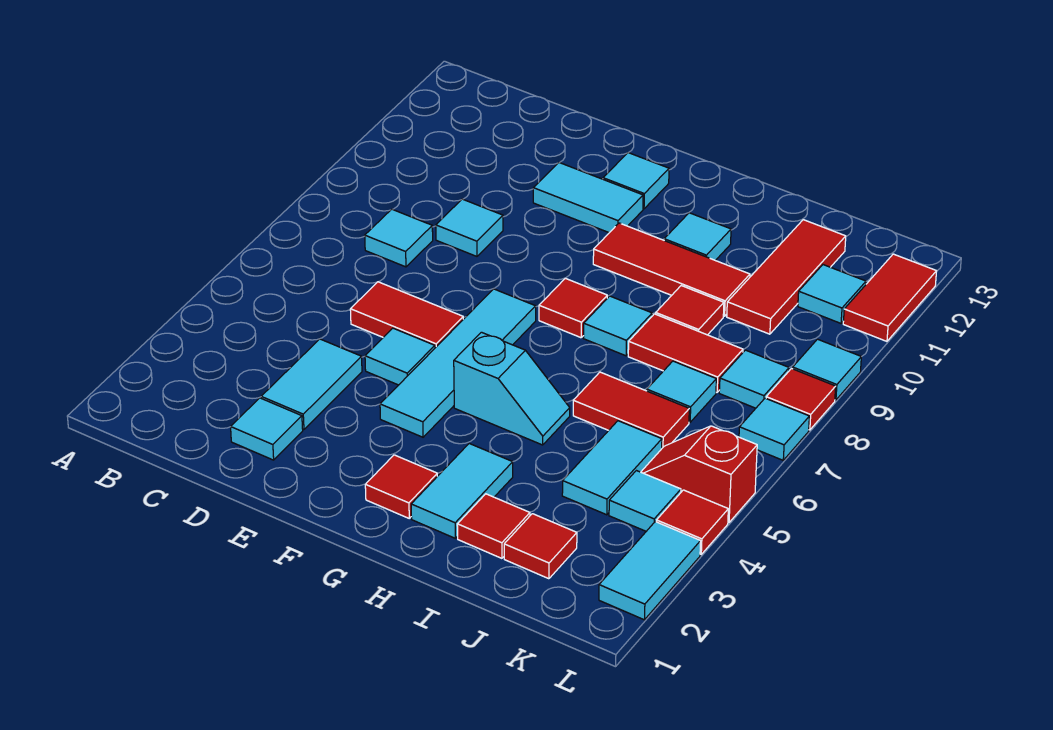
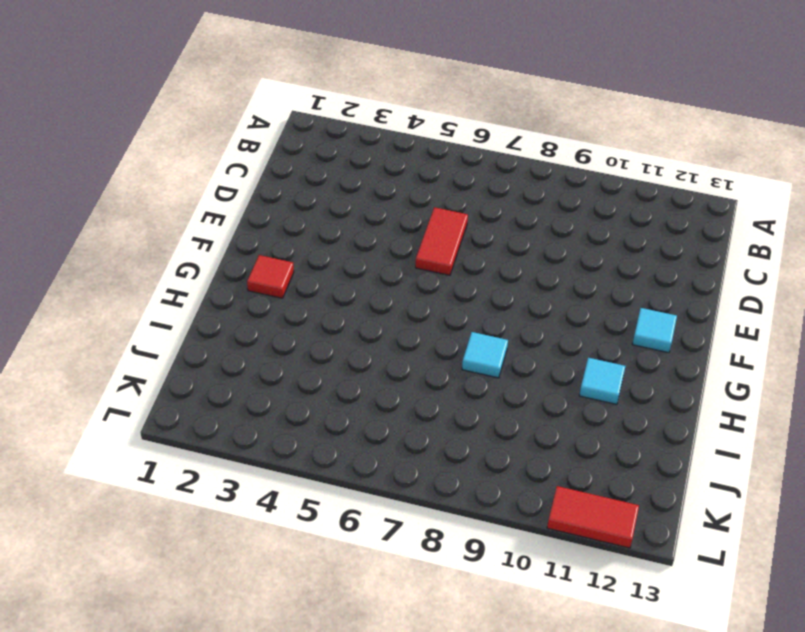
none -> cyan tile C8 level 1
none -> cyan tile D2 level 1
none -> cyan tile D3:D4 level 1
none -> cyan tile D9 level 1

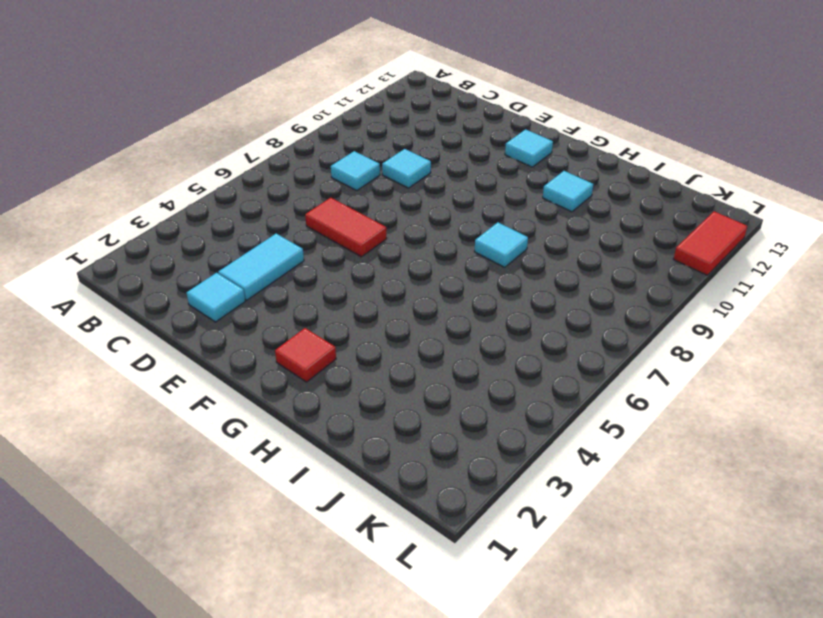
none -> cyan tile E5 level 1
none -> cyan tile E11:F11 level 1
none -> cyan tile F4:F7 level 1
none -> cyan slope G5:H5 level 1 top G

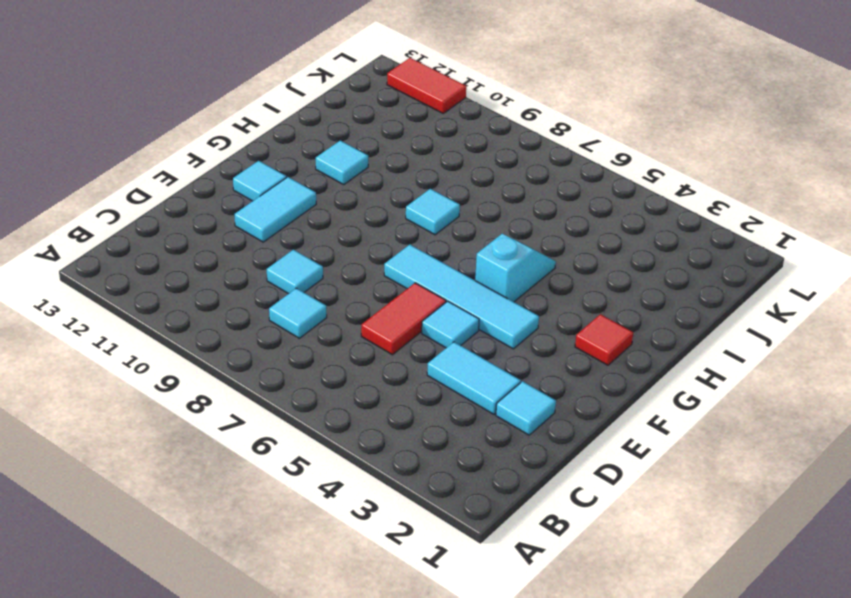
none -> red tile G8 level 1
none -> red tile G10:I10 level 1
none -> cyan tile H2:H3 level 1
none -> red tile I2 level 1

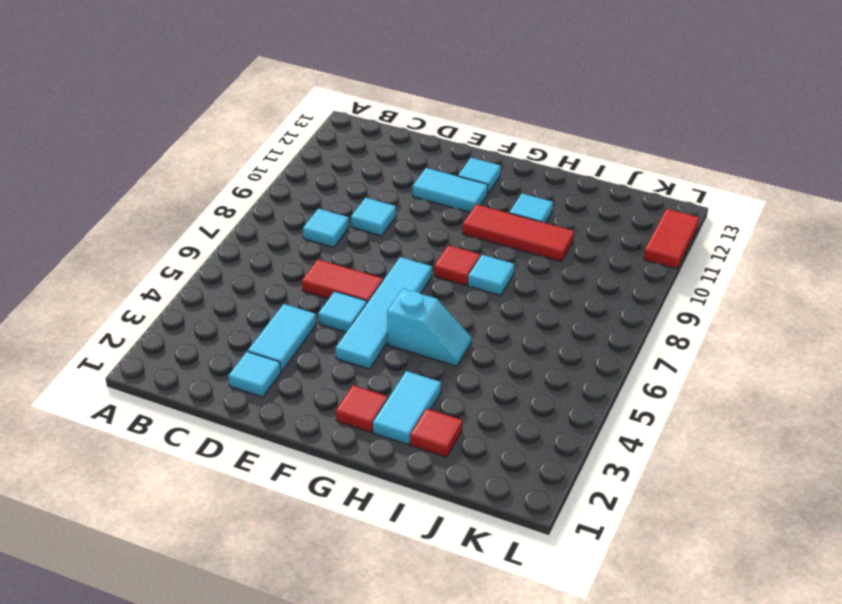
none -> red tile I6:J6 level 1
none -> red tile I8:J8 level 1
none -> red tile I9 level 1
none -> red tile J2 level 1

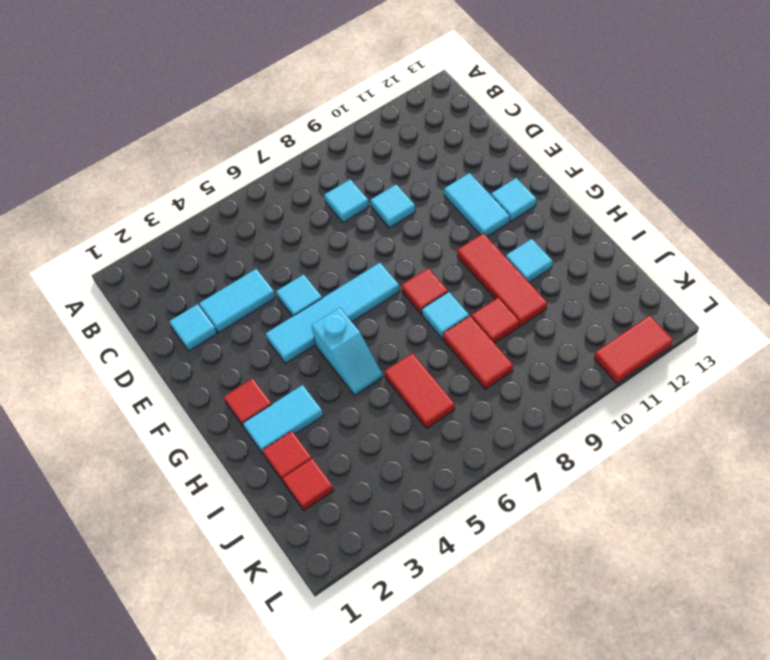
none -> red tile D6:E6 level 1
none -> cyan tile J4:J5 level 1
none -> cyan tile J7 level 1
none -> red tile J10:J12 level 1

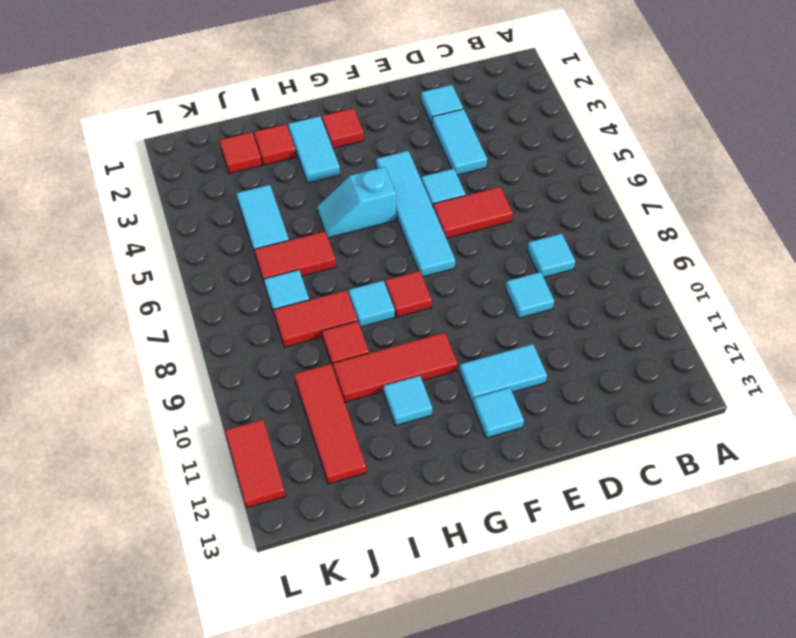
none -> cyan tile K4 level 1
none -> red slope K5:L5 level 1 top L
none -> cyan tile K8 level 1
none -> cyan tile K11 level 1

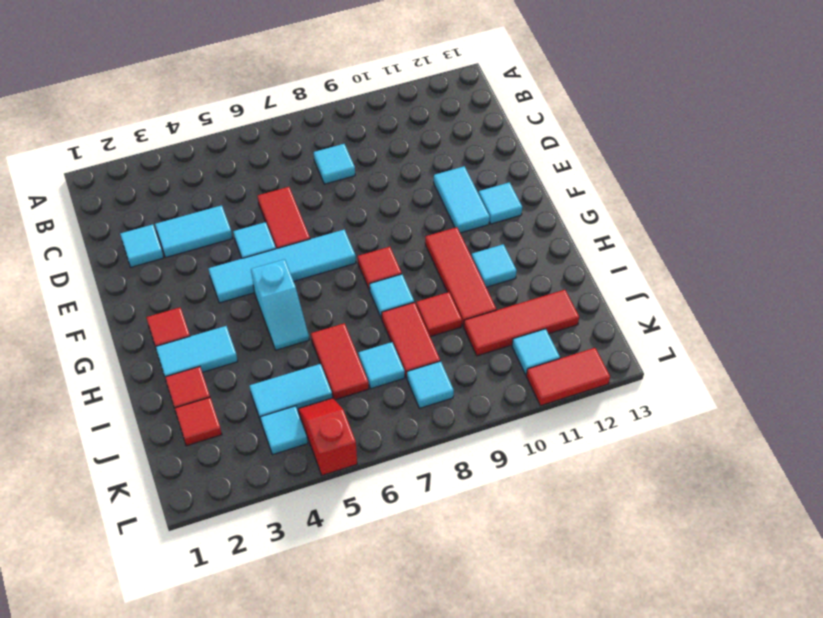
none -> cyan tile D9 level 1
none -> cyan tile L2:L3 level 1
none -> red tile L4 level 1
none -> cyan tile L7 level 1

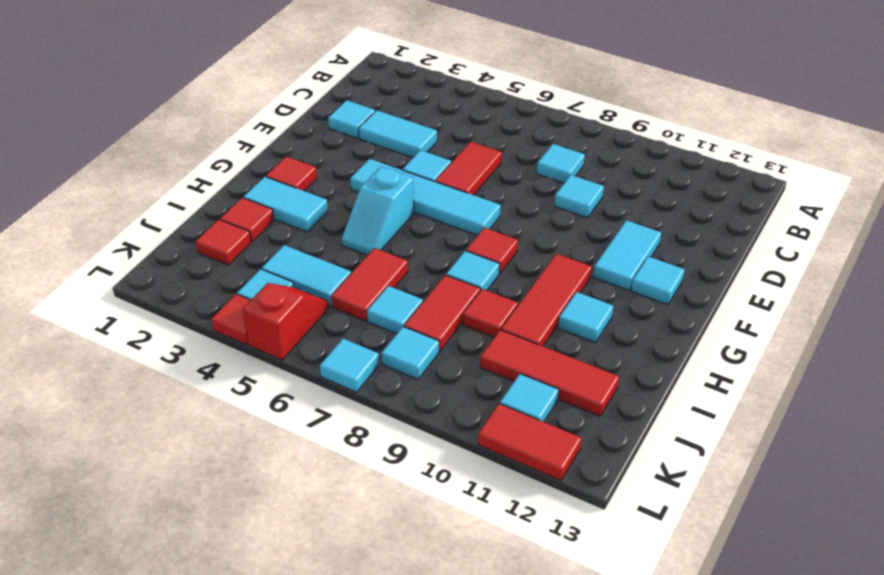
none -> cyan tile L2:L3 level 1
none -> red tile L8 level 1
none -> cyan tile L9 level 1

